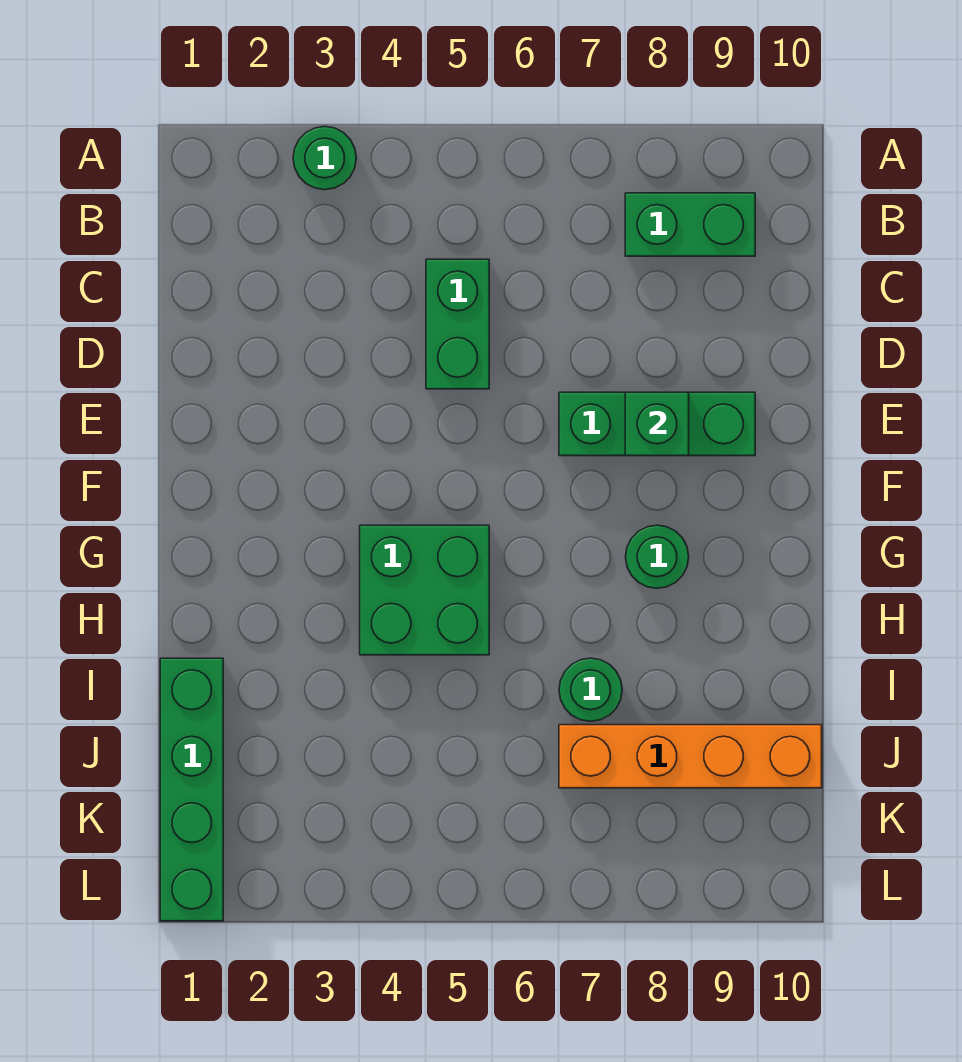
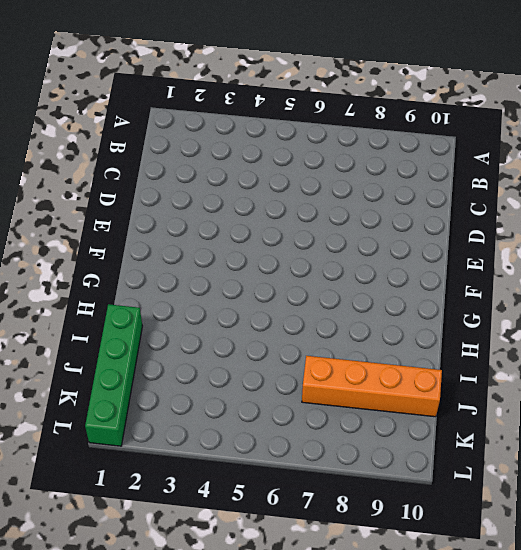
none -> green round brick A3 level 1
none -> green brick B8:B9 level 1

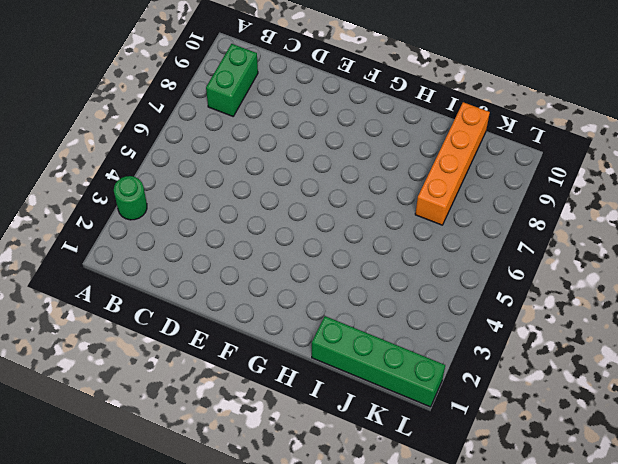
none -> green brick C5:D5 level 1
none -> green brick E7:E9 level 1

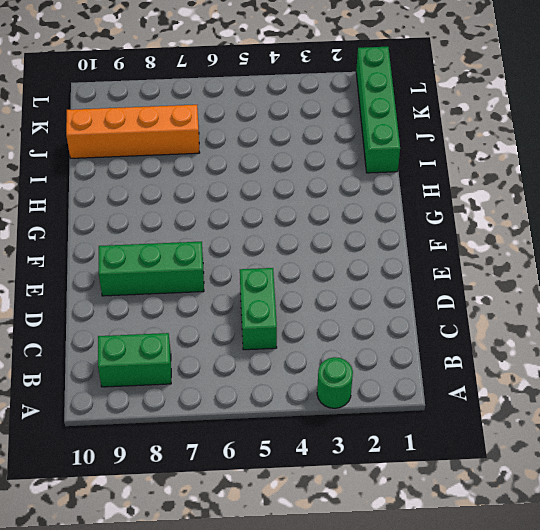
none -> green brick G4:H5 level 1
none -> green round brick G8 level 1

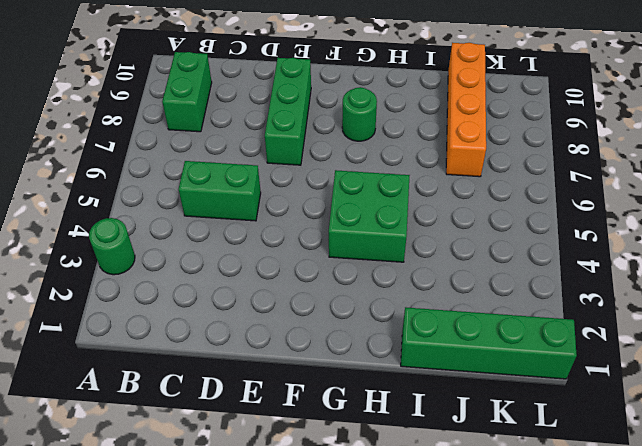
none -> green round brick I7 level 1
none -> green brick E8 level 2

